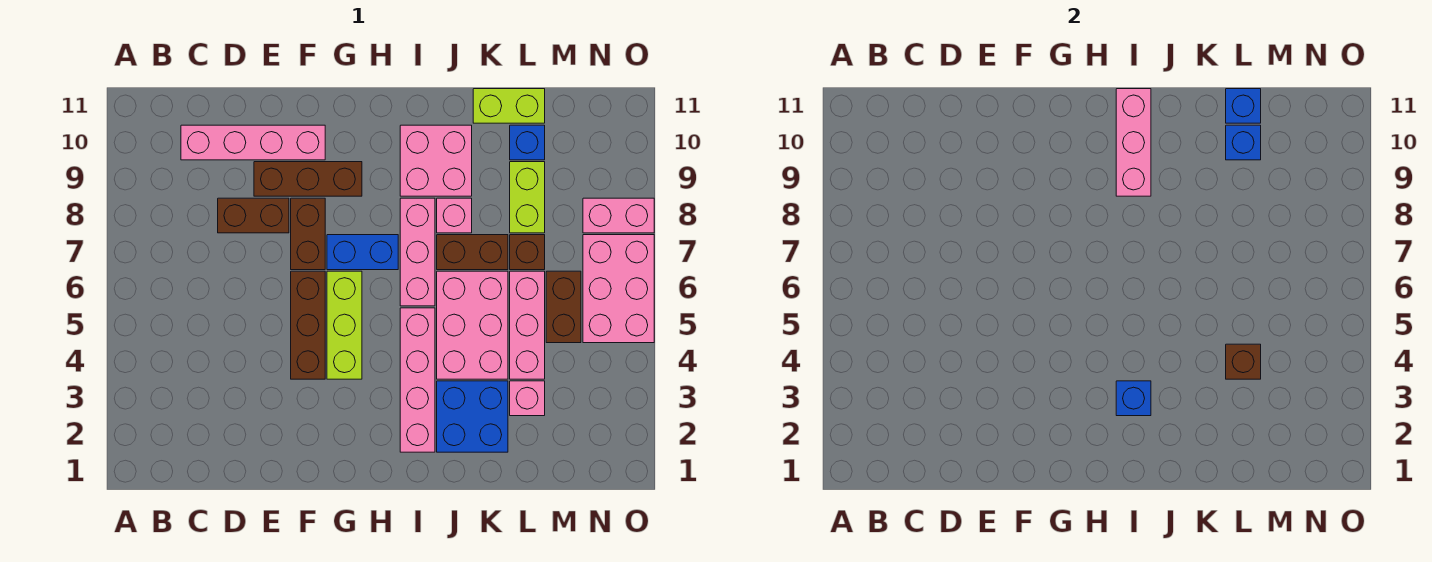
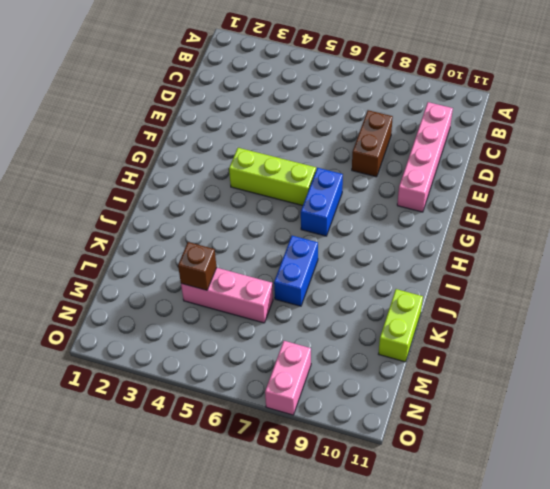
blue brick J7:K7 level 1 -> brown brick J7:K7 level 1
none -> brown brick E9:G9 level 1
none -> brown brick F4:F6 level 1
none -> brown brick F7:F8 level 1

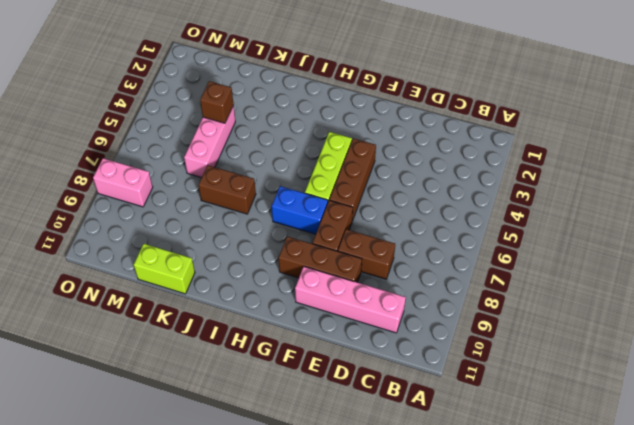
none -> pink brick I2:I5 level 1
none -> pink brick I6:I8 level 1
none -> pink brick I9:J10 level 1

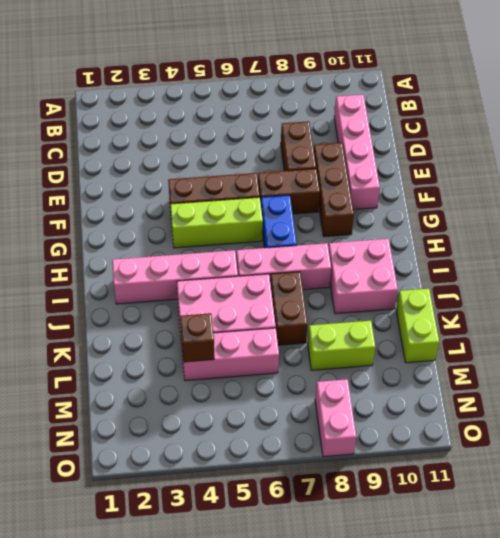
none -> blue brick J2:K3 level 1
none -> pink brick J8 level 1
none -> pink brick L3 level 1

